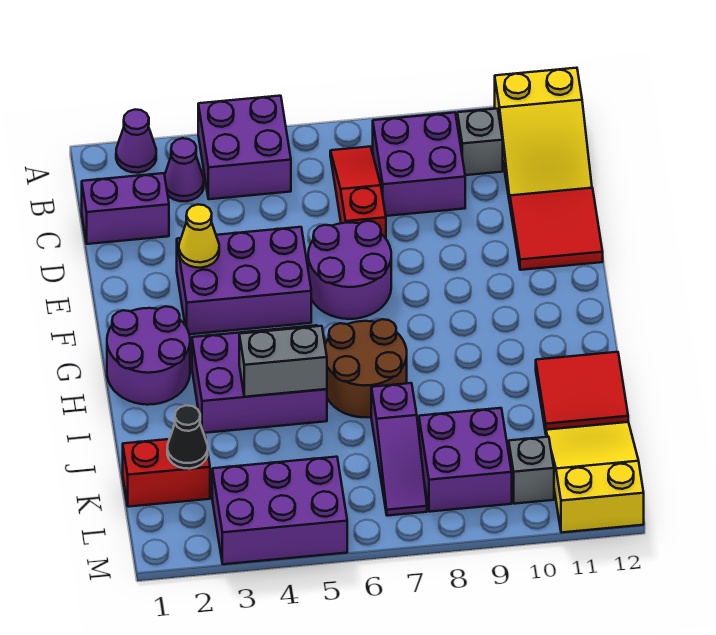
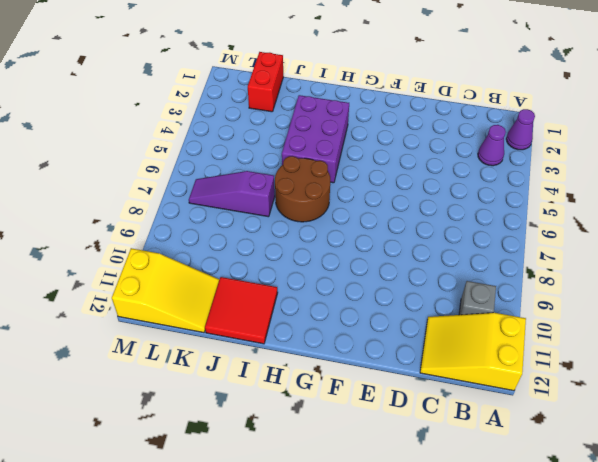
none -> purple brick A4:B5 level 1
none -> red slope B7:D7 level 1 top D
none -> purple brick B8:C9 level 1

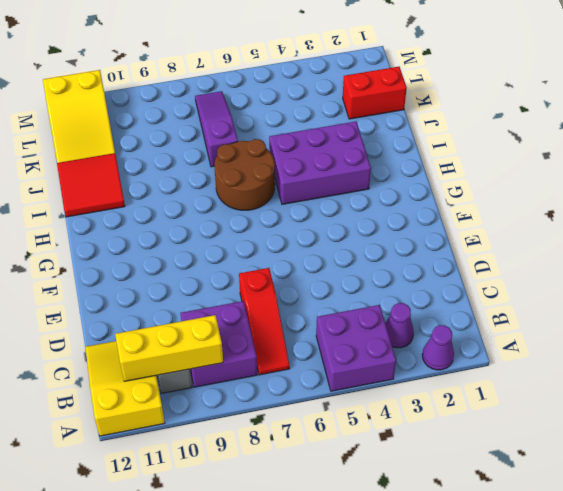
yellow brick B9:B11 level 2 -> none
none -> purple brick C1:C2 level 1
none -> red tile D11:E12 level 1
none -> purple brick E3:F5 level 1

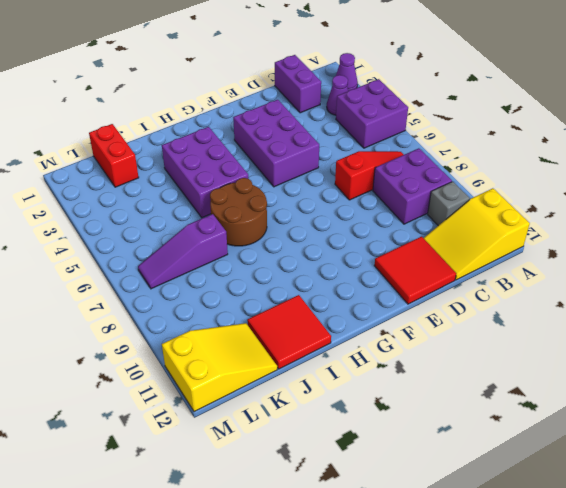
none -> purple round brick E6:F7 level 1
none -> purple round brick G1:H2 level 1
none -> purple brick K8:L9 level 1

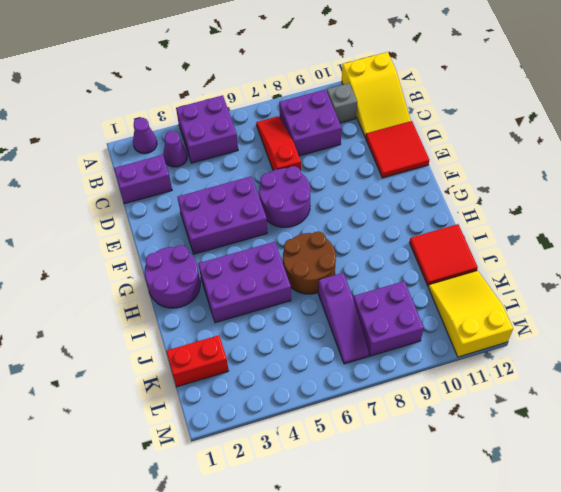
none -> purple brick L3:M5 level 1
none -> grey brick L10 level 1
none -> yellow cone E3 level 2

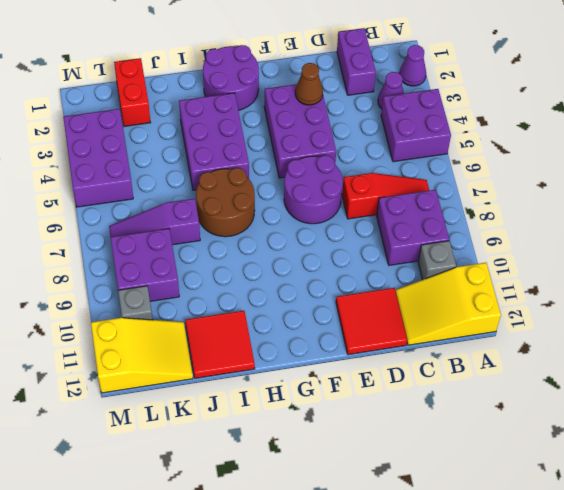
brown cone E3 level 2 -> yellow cone E3 level 2
none -> grey brick I4:I5 level 2
none -> black cone K2 level 2

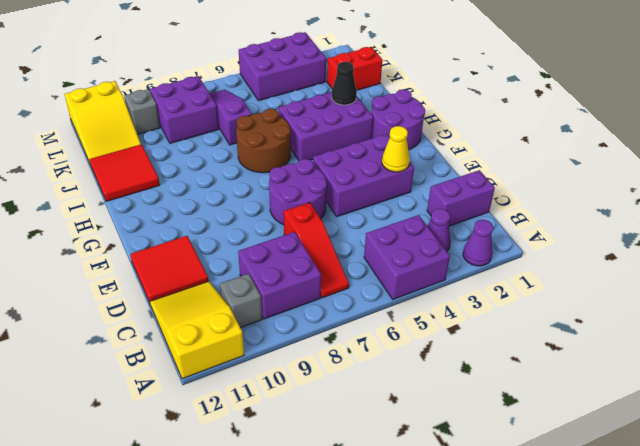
black cone I3 level 2 -> black cone K2 level 2
none -> grey brick I4:I5 level 2

